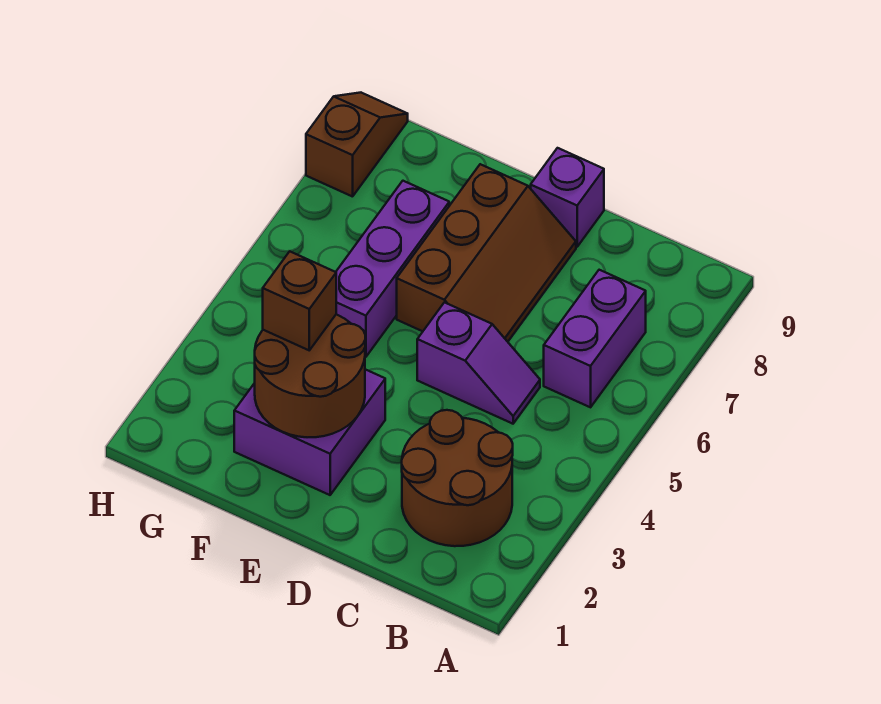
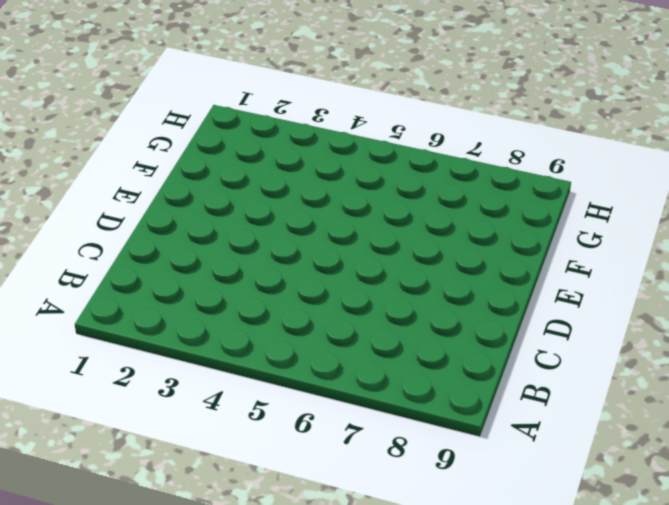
none -> brown round brick B2:C3 level 1
none -> purple brick B6:B7 level 1

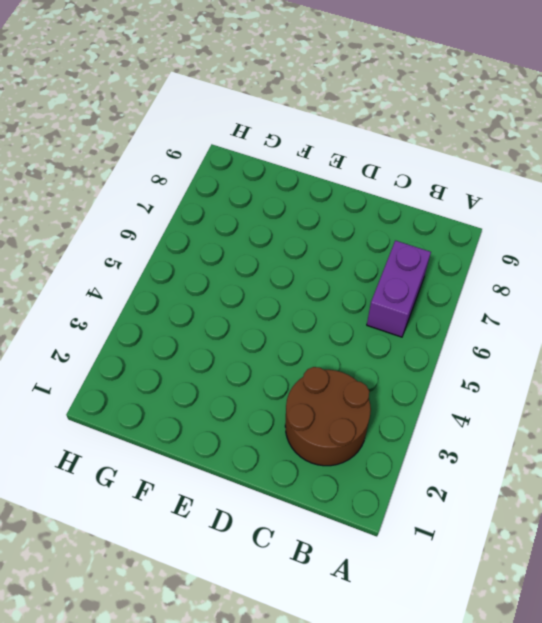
none -> purple slope C5:D5 level 1 top D
none -> brown slope D6:E8 level 1 top E

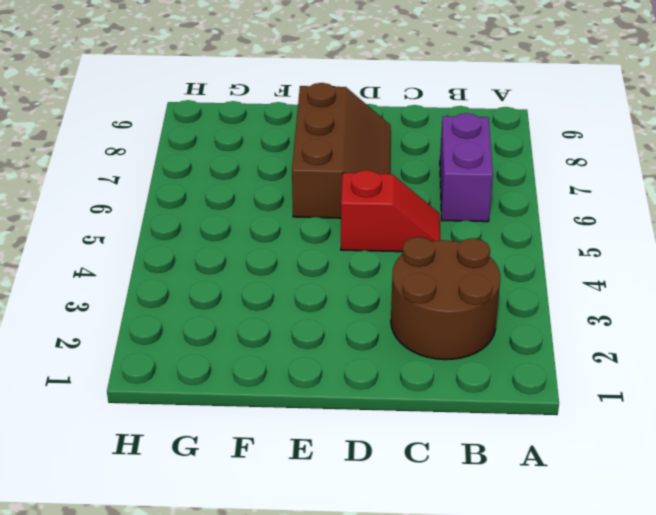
red slope C5:D5 level 1 top D -> purple slope C5:D5 level 1 top D
none -> purple brick D9 level 1
none -> purple brick E2:F3 level 1

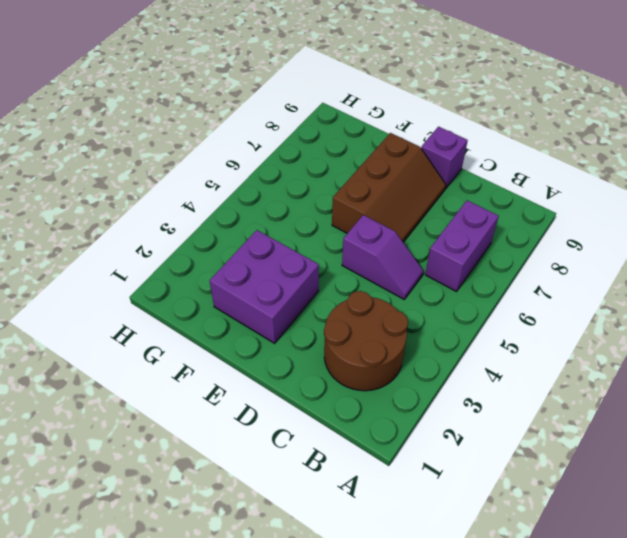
none -> purple brick F5:F7 level 1
none -> brown slope H8:H9 level 1 top 8

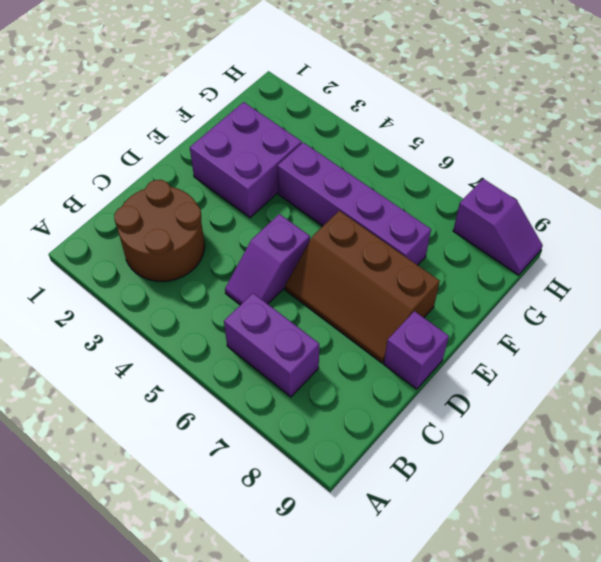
purple brick F4:F7 level 1 -> purple brick F5:F7 level 1
purple slope H8:H9 level 1 top 8 -> brown slope H8:H9 level 1 top 8
none -> brown round brick E2:F3 level 2
none -> brown brick F3 level 3

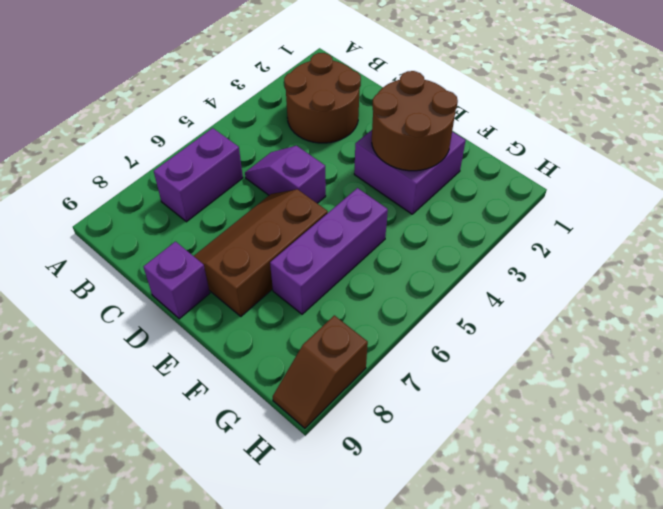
none -> brown brick F3 level 3

